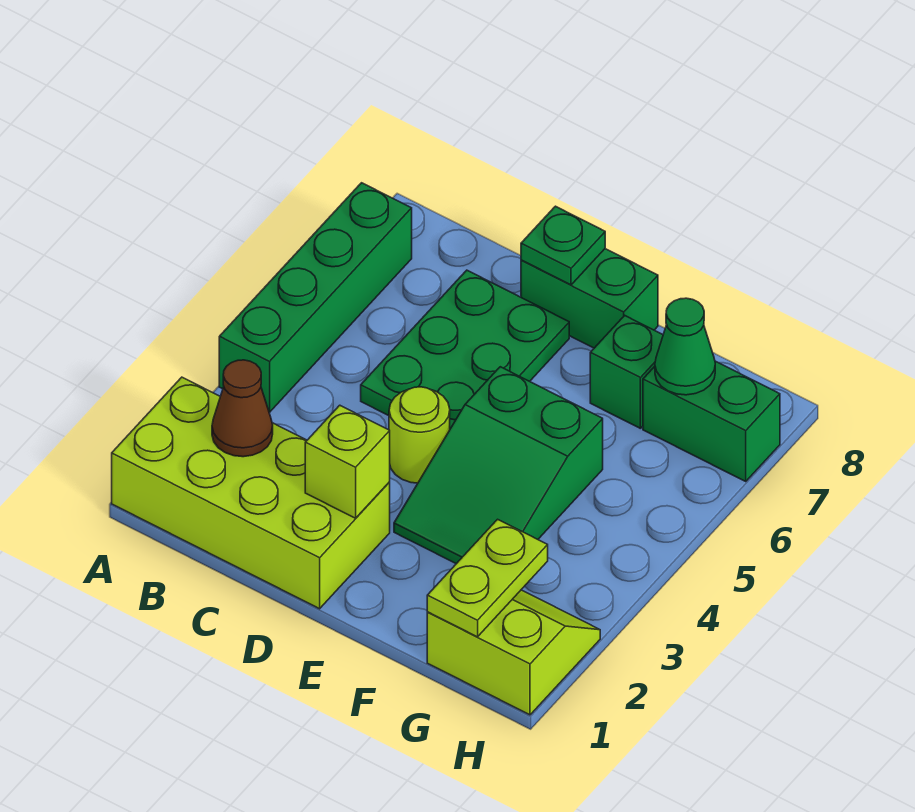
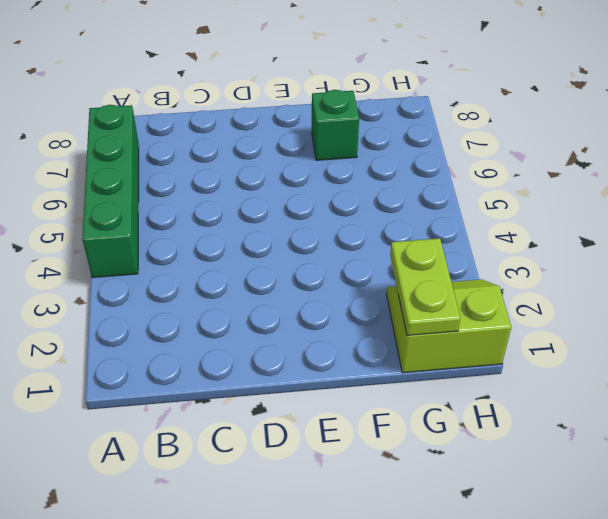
none -> lime brick A1:D2 level 1
none -> green plate C5:D7 level 1
none -> lime round brick D4 level 1

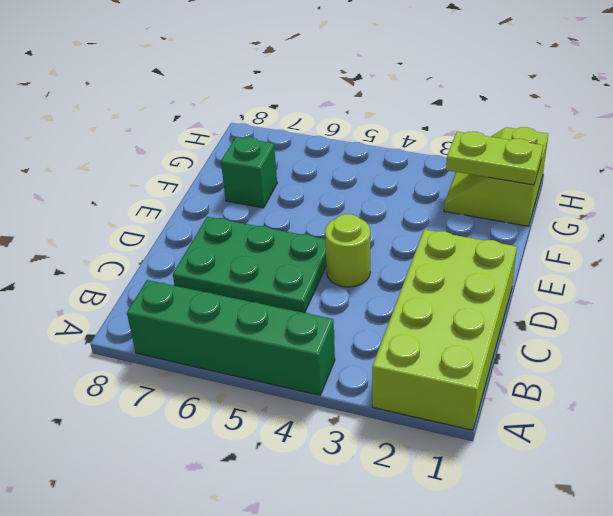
none -> green brick D8:E8 level 1
none -> green slope E3:F5 level 1 top 5
none -> green brick G7:H7 level 1

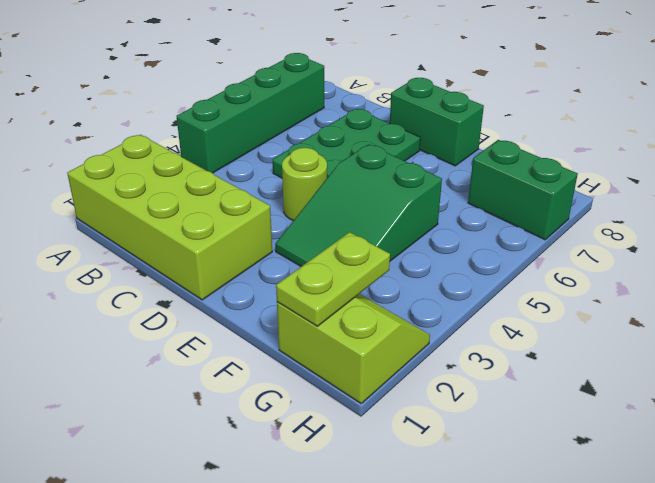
none -> green brick F7 level 1
none -> brown cone B2 level 2
none -> lime brick D2 level 2

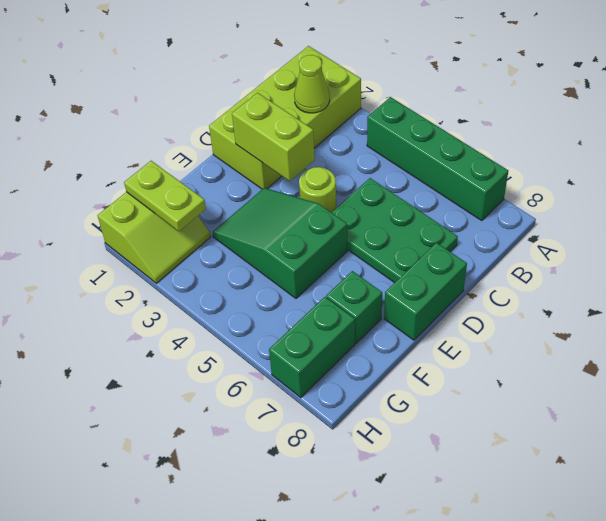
lime cone B2 level 2 -> brown cone B2 level 2
lime brick D2:D3 level 2 -> lime brick D2 level 2
none -> green plate D8 level 2
none -> green cone G7 level 2

